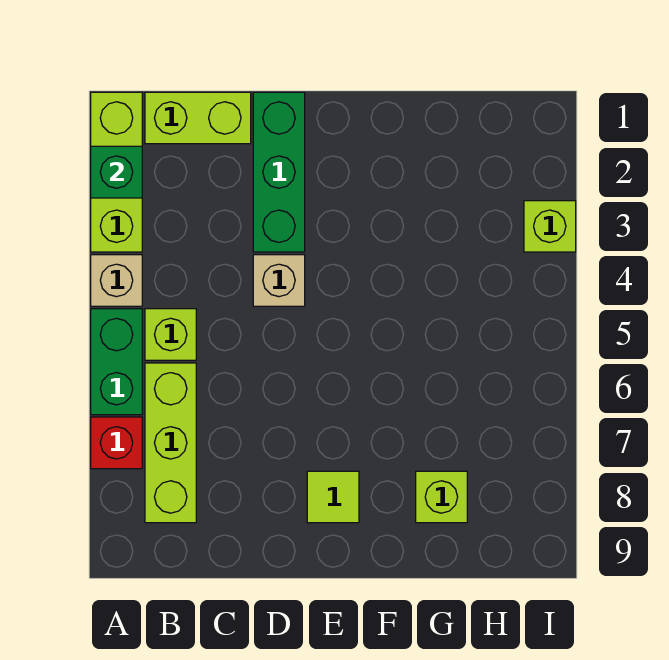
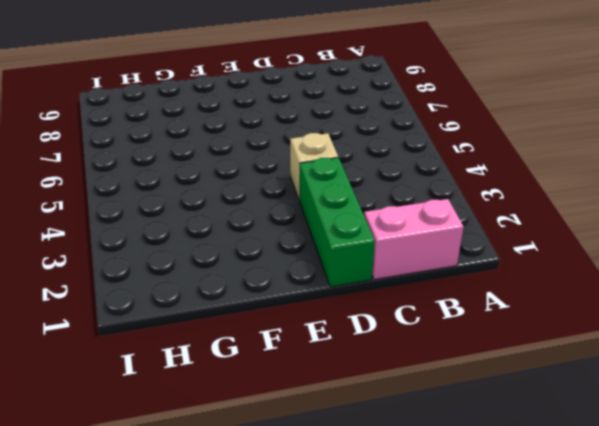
pink brick B1:C1 level 1 -> lime brick B1:C1 level 1
none -> lime brick A1:A3 level 1
none -> tan brick A4 level 1
none -> green brick A5:A6 level 1

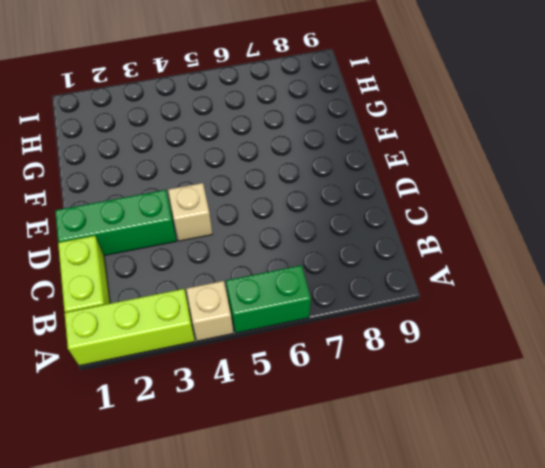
none -> red brick A7 level 1
none -> lime brick B5 level 1
none -> lime brick B6:B8 level 1

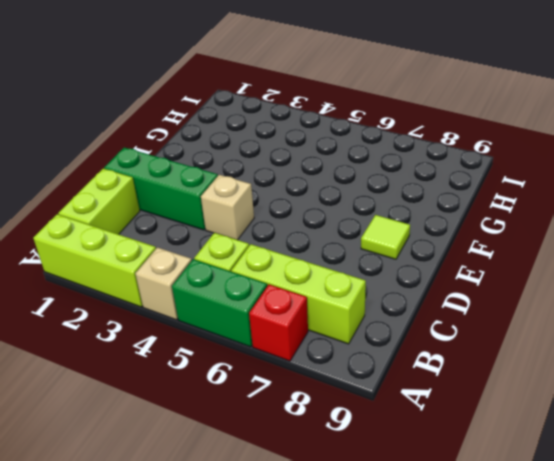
none -> lime brick G8 level 1
none -> lime brick I3 level 1
none -> green brick A2 level 2

